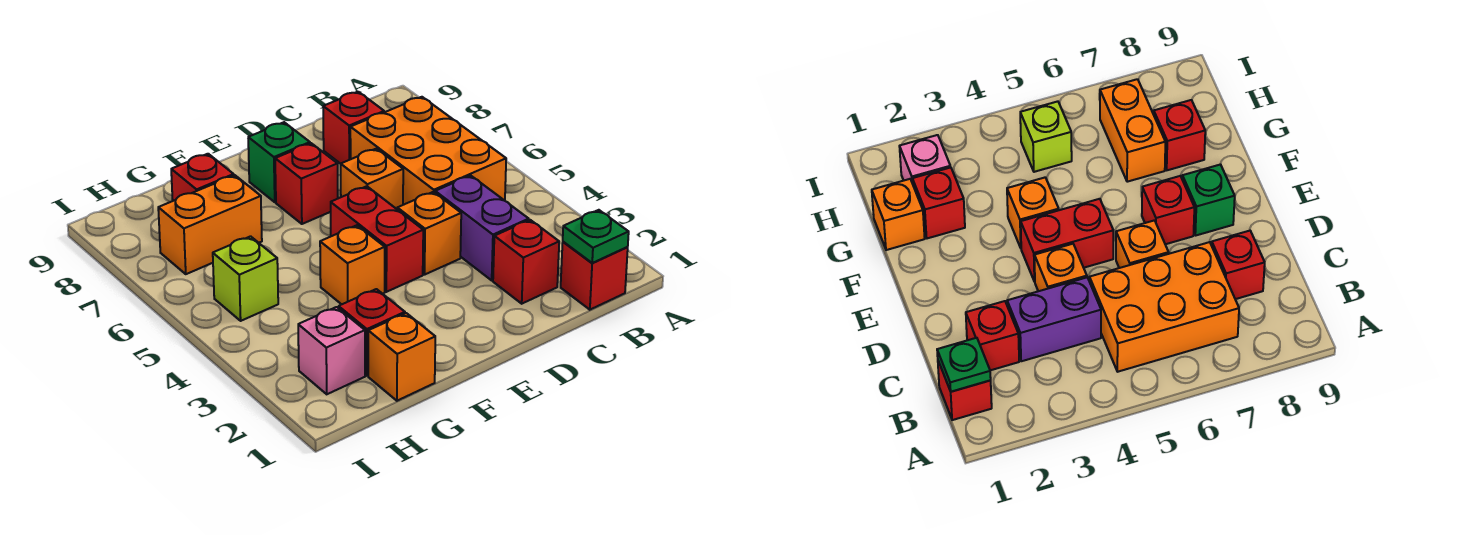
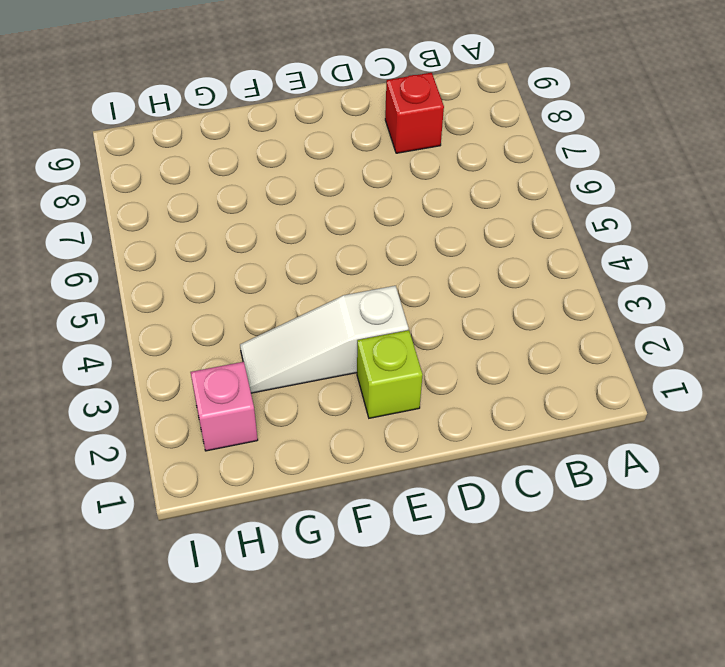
lime brick E2 level 1 -> lime brick H5 level 1
white slope E3:G3 level 1 top E -> none
none -> red brick B1 level 1
none -> orange brick B5:C7 level 1
none -> red brick C2 level 1

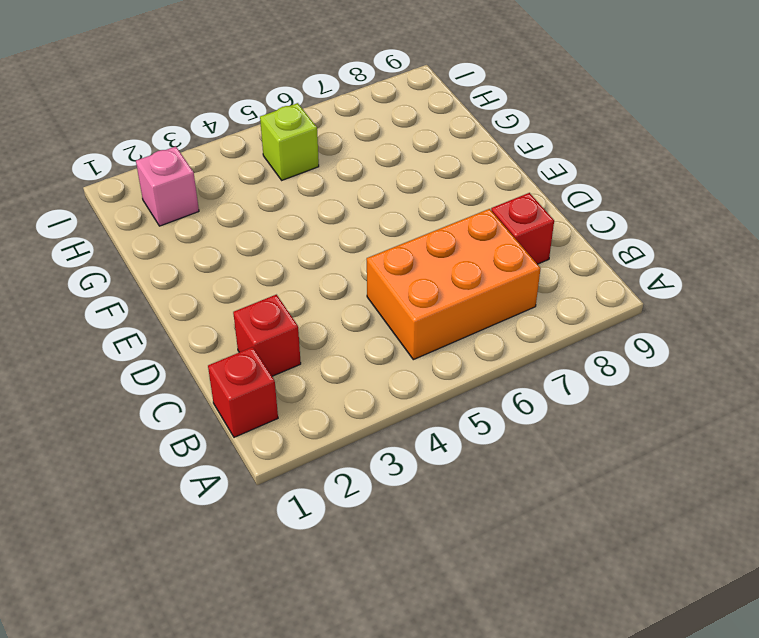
none -> purple brick C3:C4 level 1
none -> orange brick D4 level 1
none -> orange brick D6 level 1

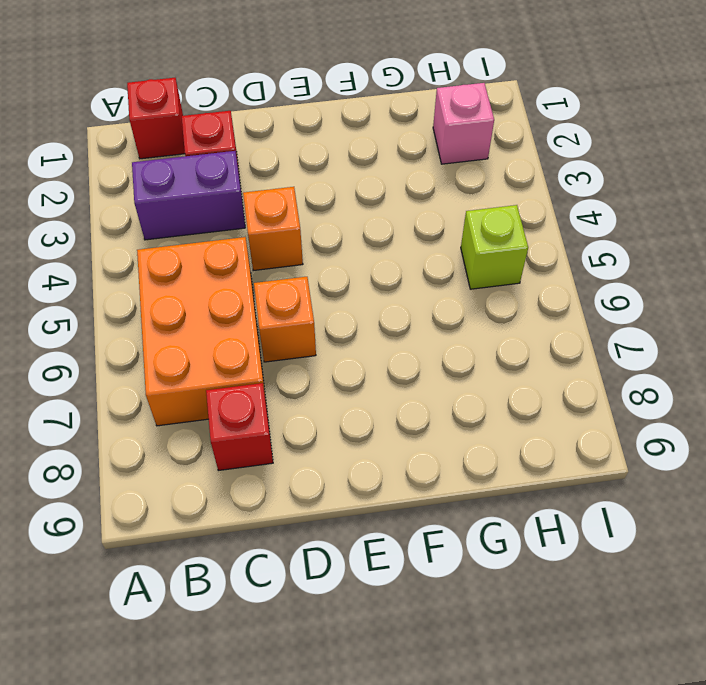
purple brick B3:C3 level 1 -> purple brick C3:C4 level 1
none -> red brick E4:E5 level 1
none -> red brick E7 level 1
none -> green brick E8 level 1

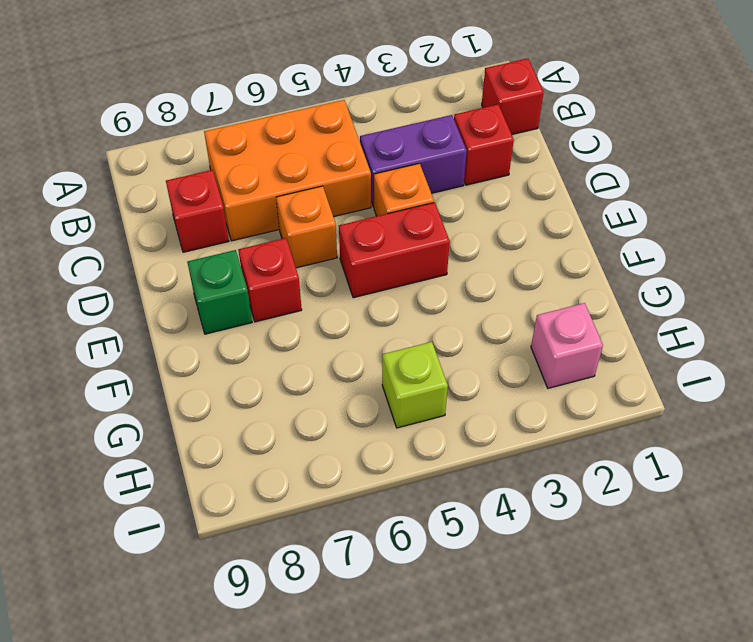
none -> orange brick F4 level 1
none -> orange brick G1 level 1
none -> red brick G2 level 1

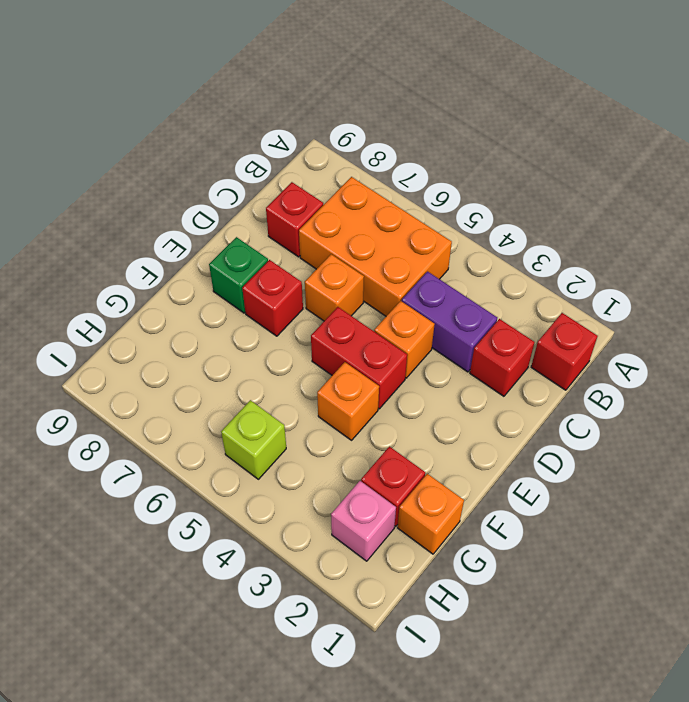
none -> orange brick G7:H7 level 1
none -> red brick G8 level 1
none -> green plate B1 level 2

